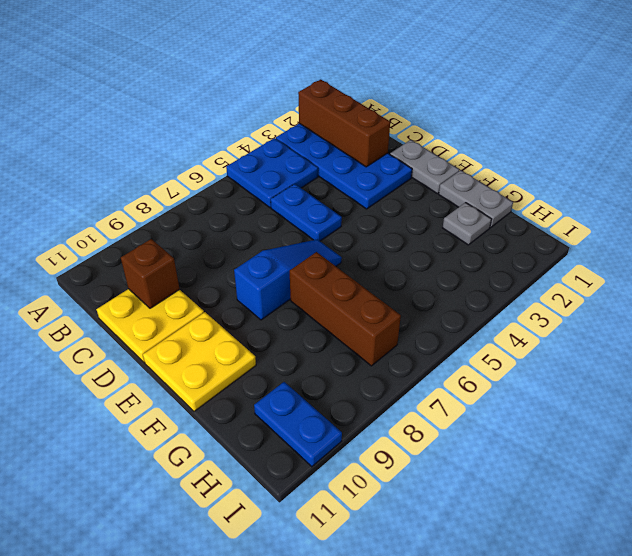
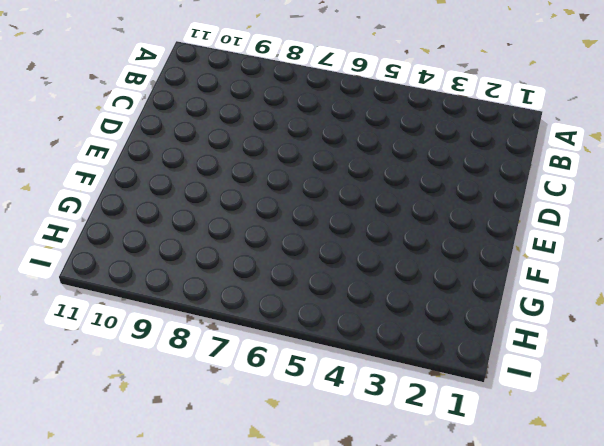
none -> blue plate A2:D3 level 1
none -> blue plate A4:B5 level 1
none -> blue plate C5:D5 level 1

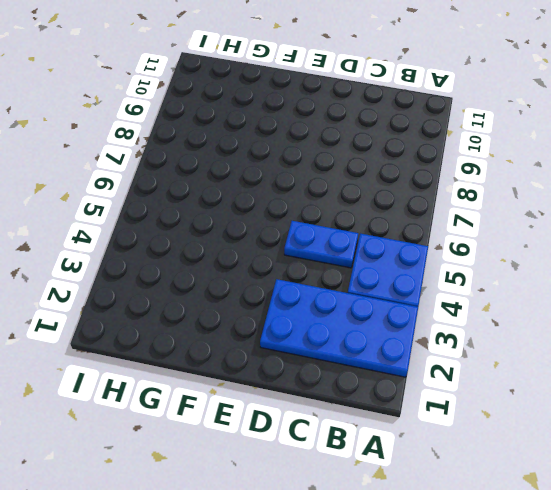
none -> yellow plate C10:D11 level 1
none -> grey plate D1:E1 level 1
none -> blue slope E6:E8 level 1 top 8

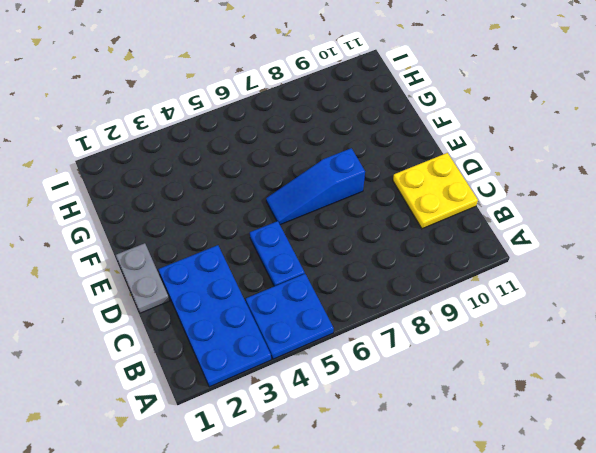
none -> yellow plate E10:F11 level 1
none -> grey plate F1:G1 level 1
none -> brown brick F7:H7 level 1

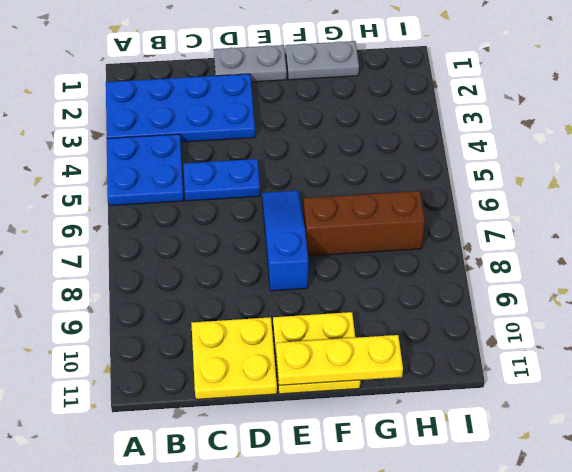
yellow plate E11:G11 level 2 -> none
none -> grey plate G2 level 1
none -> blue plate H10:I10 level 1
none -> brown brick A2:C2 level 2

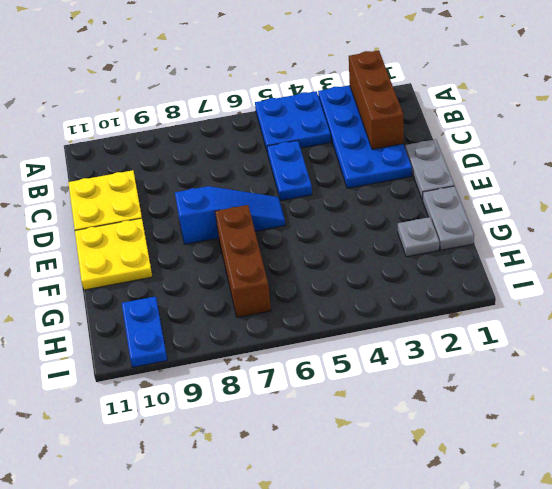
none -> brown brick C10 level 2

